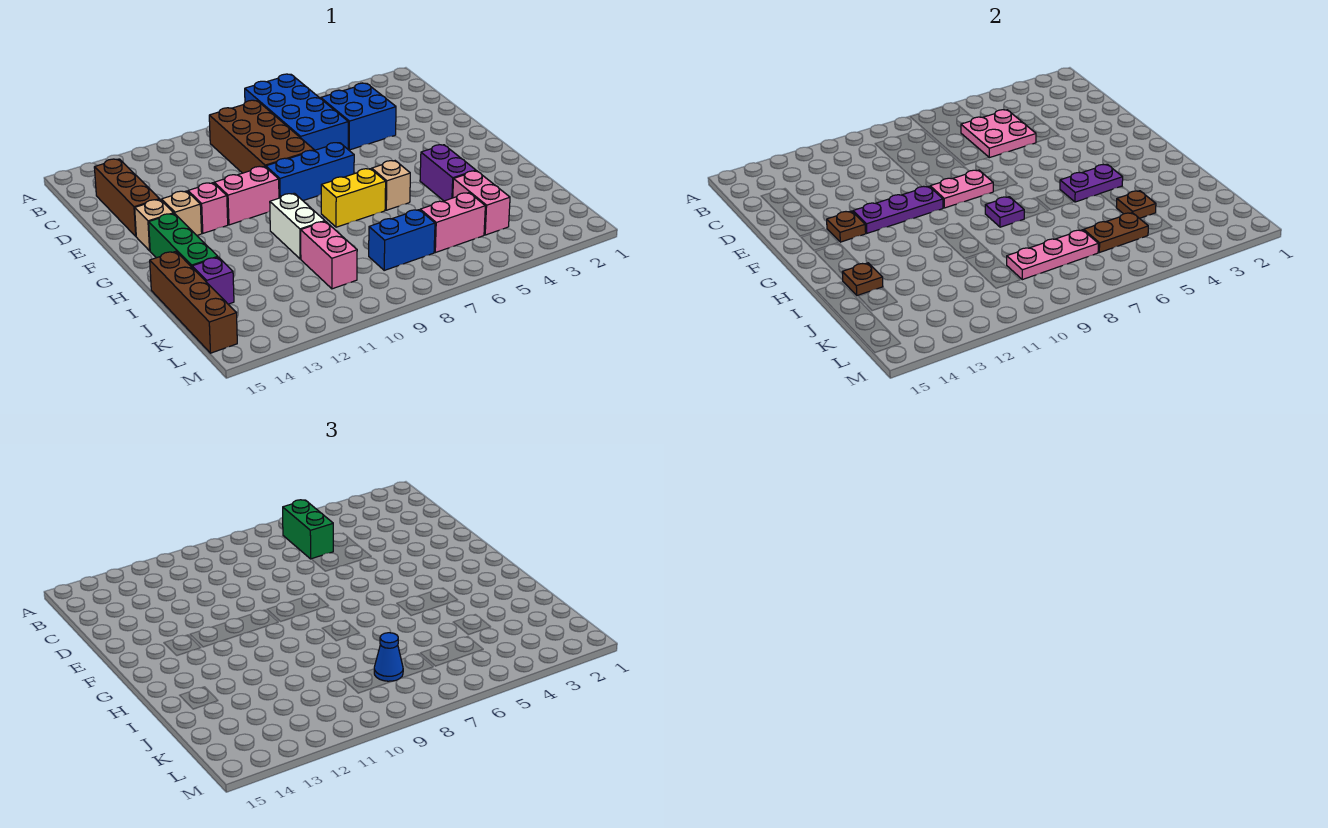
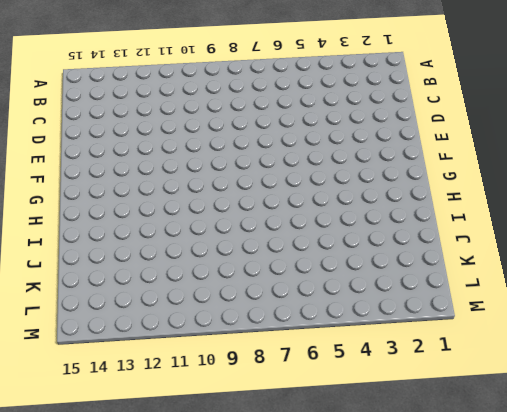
none -> blue brick A6:D7 level 1
none -> brown brick B8:E9 level 1
none -> blue brick C4:D5 level 1
none -> brown brick C14:E14 level 1

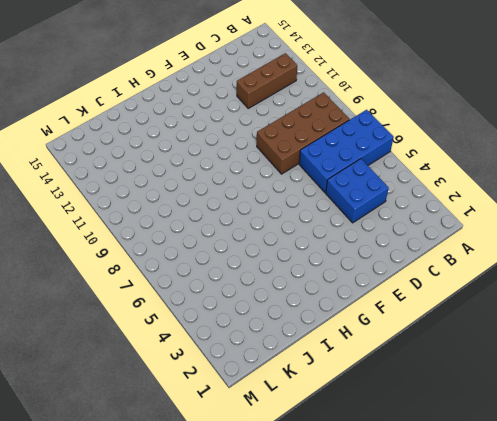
brown brick B12:D12 level 1 -> brown brick C14:E14 level 1
none -> blue brick F7:F9 level 1
none -> pink brick F10:F11 level 1
none -> pink brick F12 level 1
none -> tan brick F13 level 1

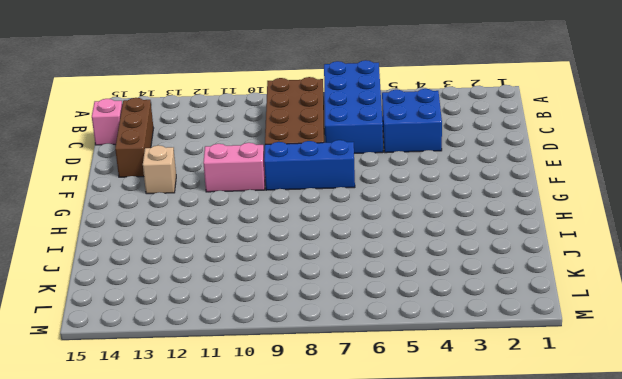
pink brick C15 level 1 -> pink brick F12 level 1
none -> tan brick F14 level 1
none -> green brick G14:I14 level 1
none -> purple brick H4:I4 level 1
none -> tan brick H6 level 1

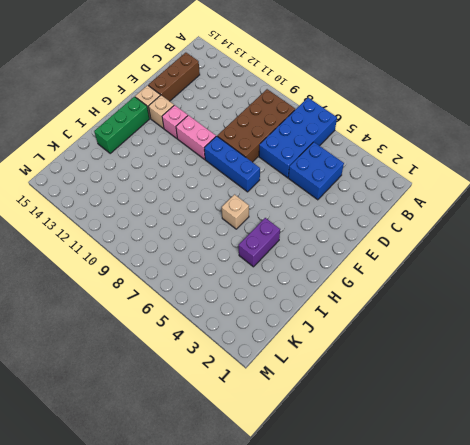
none -> yellow brick H7:H8 level 1
none -> white brick H10:I10 level 1
none -> brown brick I15:L15 level 1
none -> pink brick J4:K4 level 1

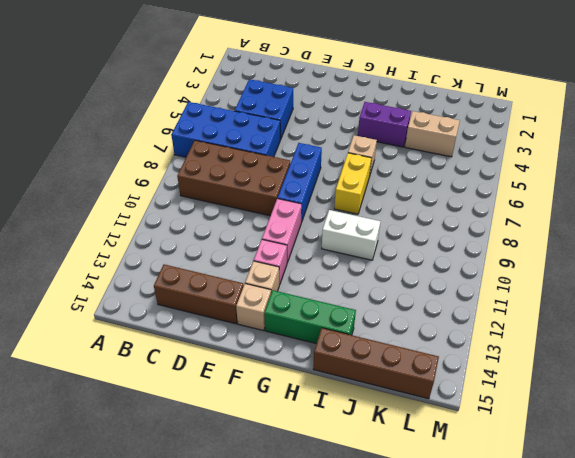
tan brick J4:K4 level 1 -> pink brick J4:K4 level 1
none -> pink brick J10:K10 level 1
none -> purple brick J14 level 1
none -> pink brick K5:K6 level 1
none -> blue brick K7:K8 level 1

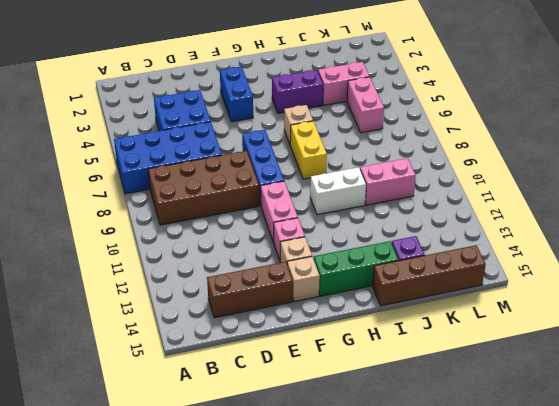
blue brick F3:F4 level 1 -> blue brick K7:K8 level 1
none -> pink plate C5:D6 level 2
none -> pink plate F8:F9 level 2
none -> purple plate F10:F12 level 2
none -> brown plate F13 level 2

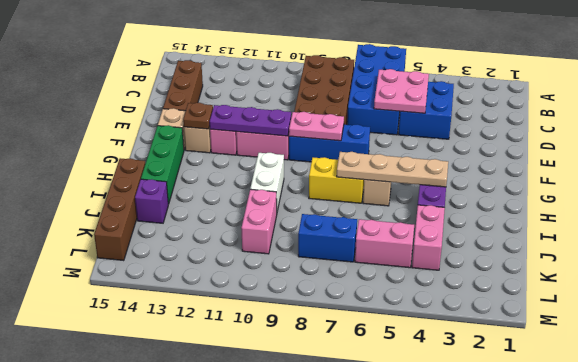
tan plate H4:H7 level 2 -> purple plate H4:H5 level 2
none -> purple plate H8 level 2
none -> brown plate I14 level 2
none -> brown plate J4 level 2
none -> brown plate K5:K6 level 2

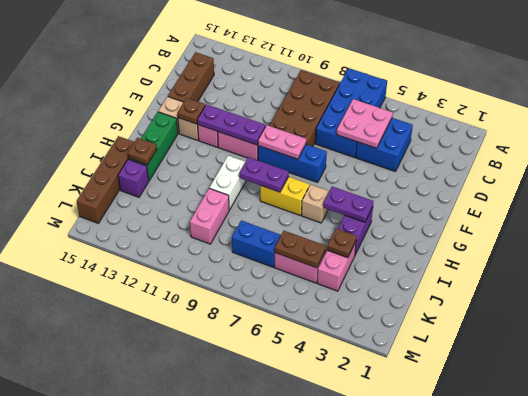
purple plate H8:H9 level 2 -> purple plate H8 level 2
none -> pink plate K7:K9 level 2
none -> green brick B6:C6 level 3
none -> blue cone K8 level 3

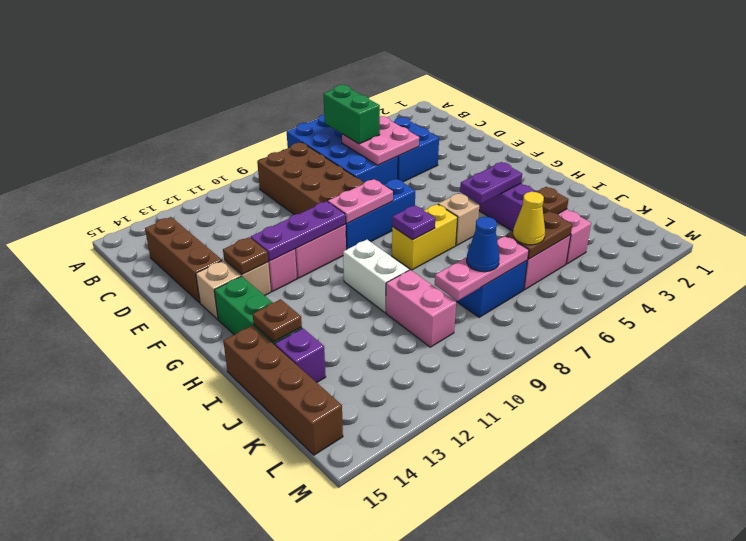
yellow cone K6 level 3 -> none

